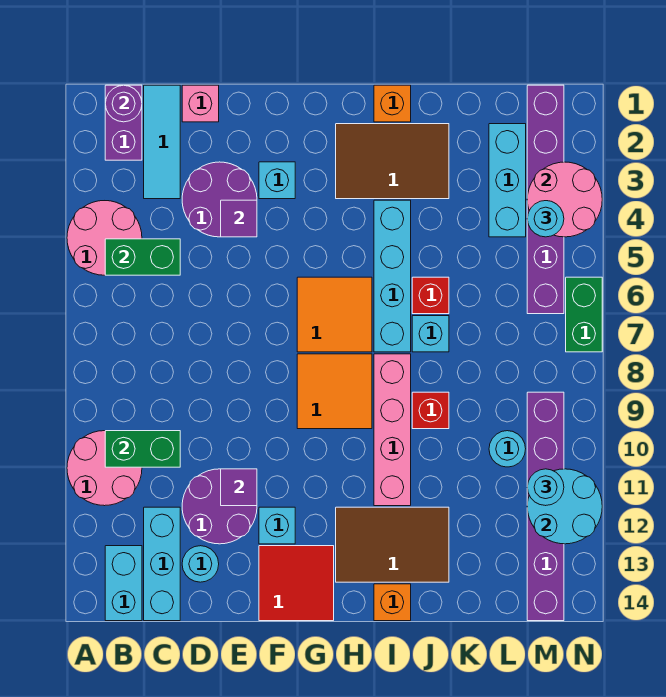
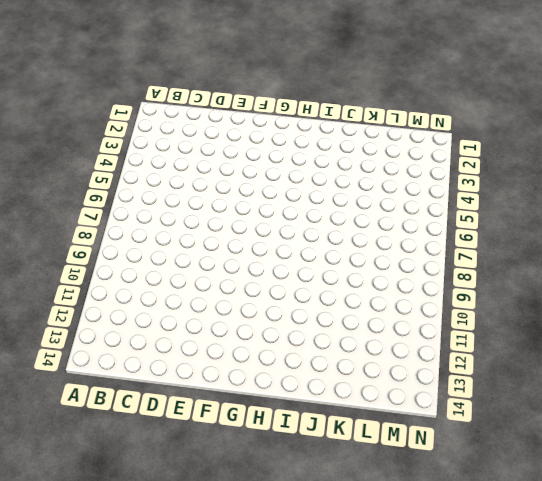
none -> pink round brick A4:B5 level 1
none -> pink round brick A10:B11 level 1
none -> purple brick B1:B2 level 1
none -> cyan brick B13:B14 level 1

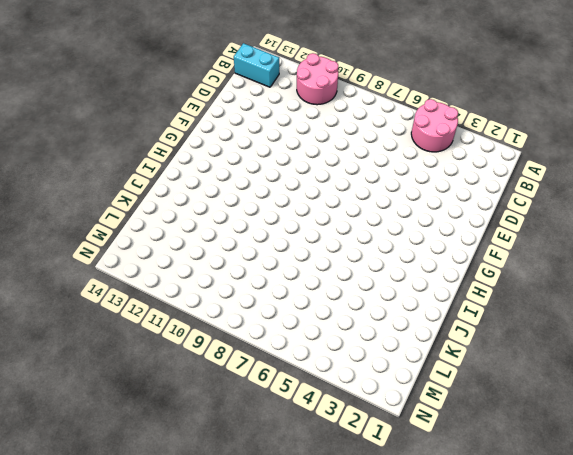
none -> purple brick B1:B2 level 1
none -> cyan tile C1:C3 level 1
none -> cyan brick C12:C14 level 1
none -> pink brick D1 level 1

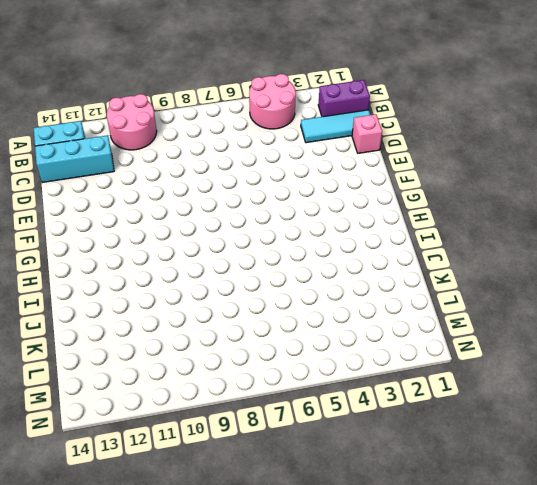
none -> purple round brick D3:E4 level 1
none -> purple round brick D11:E12 level 1
none -> cyan round brick D13 level 1
none -> cyan brick F3 level 1

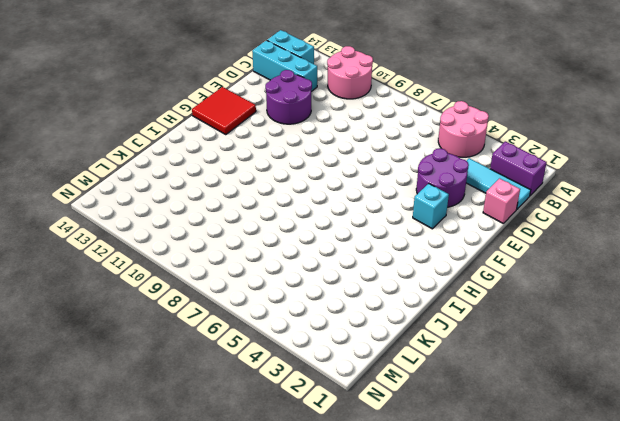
none -> cyan round brick D13 level 1
none -> cyan brick F12 level 1
none -> orange tile G6:H7 level 1
none -> orange tile G8:H9 level 1

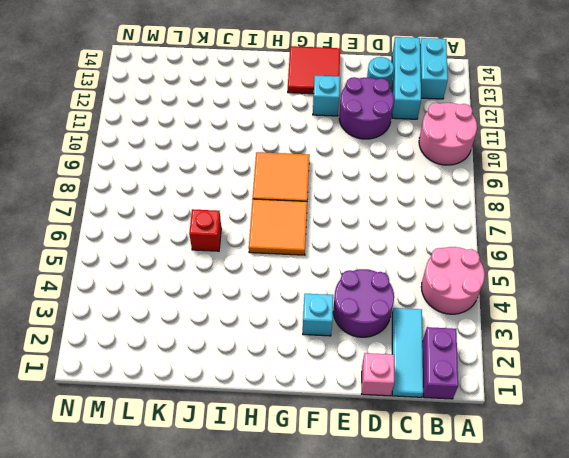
none -> brown tile H2:J3 level 1
none -> brown tile H12:J13 level 1
none -> orange brick I1 level 1
none -> cyan brick I4:I7 level 1

